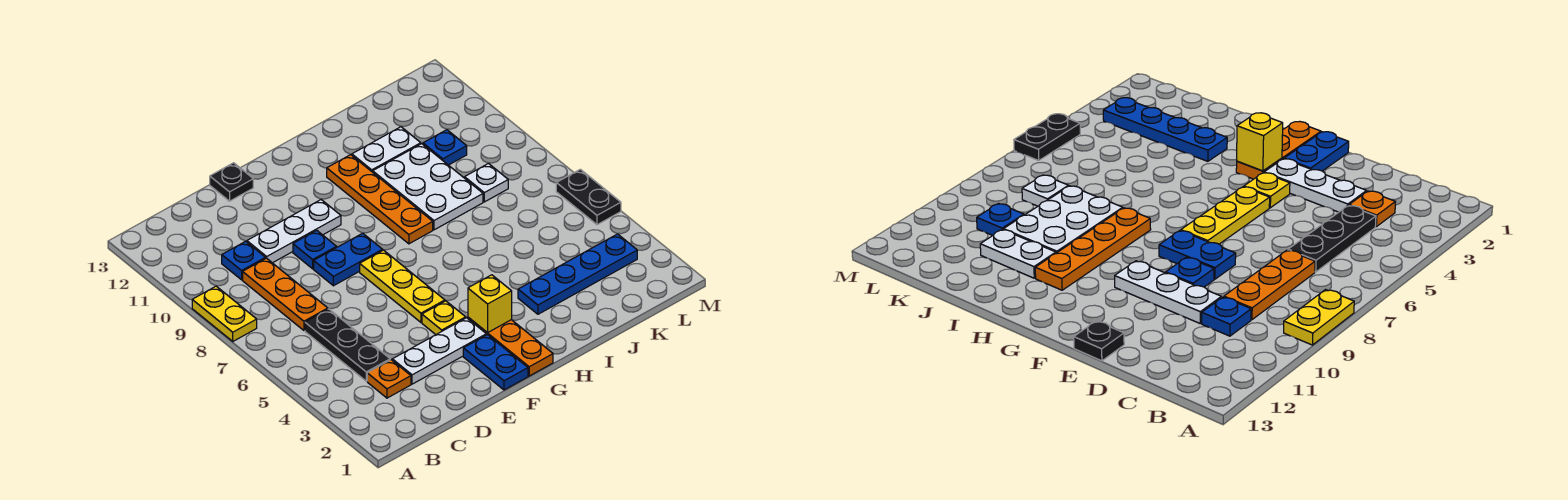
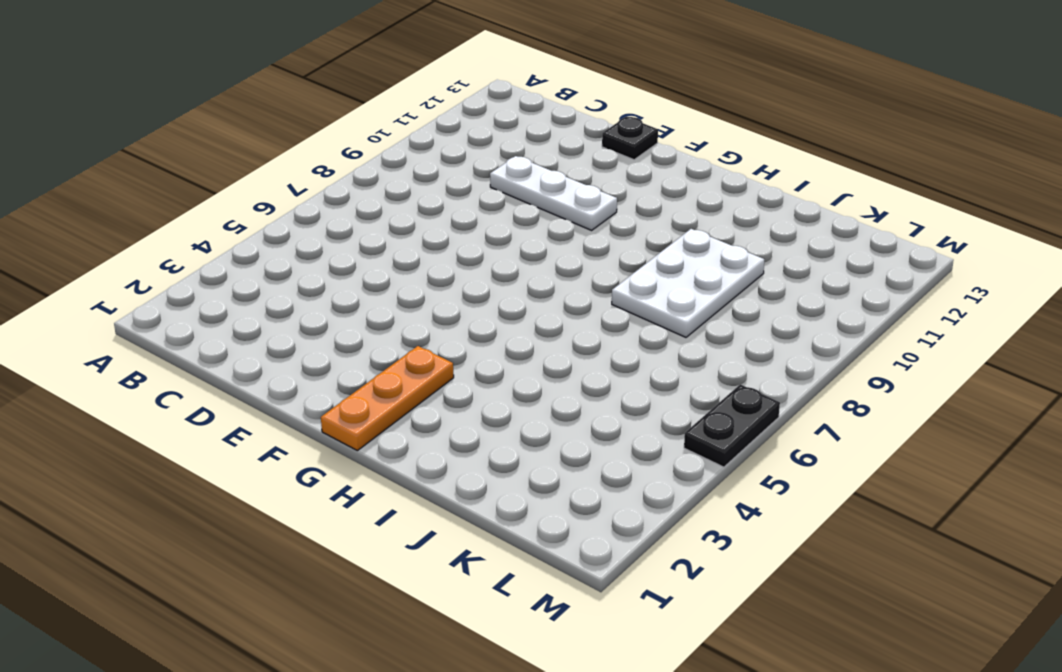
none -> yellow plate A8:A9 level 1
none -> orange plate C3 level 1
none -> black plate C4:C6 level 1

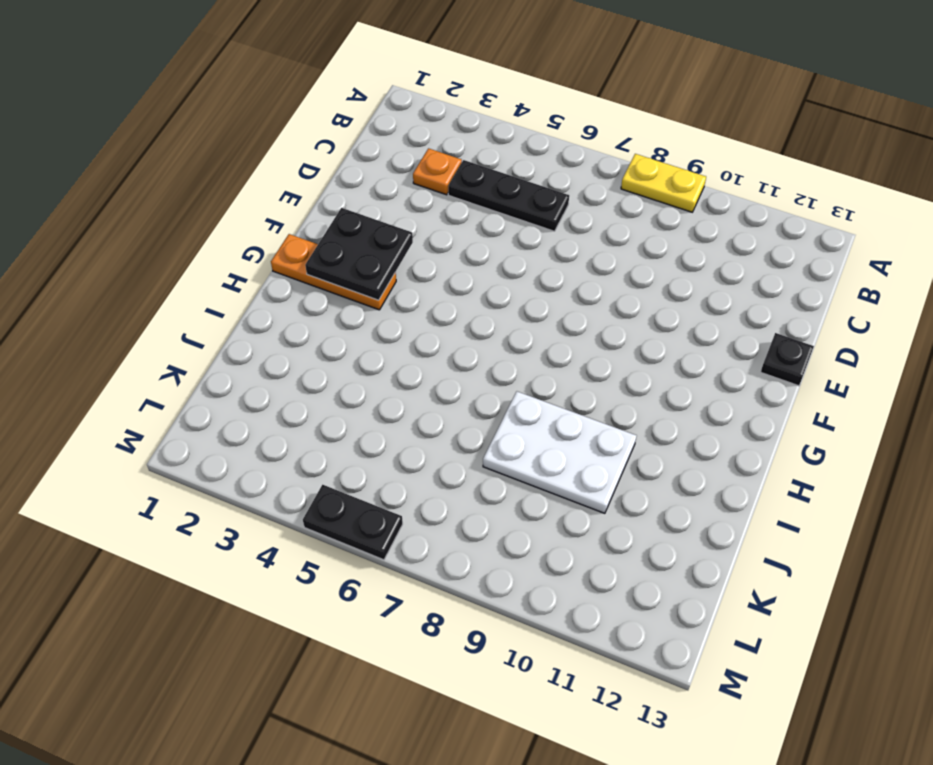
black plate F2:G3 level 2 -> yellow brick G3 level 2
none -> orange plate C7:C9 level 1
none -> blue plate C10 level 1
none -> white plate D3:F3 level 1

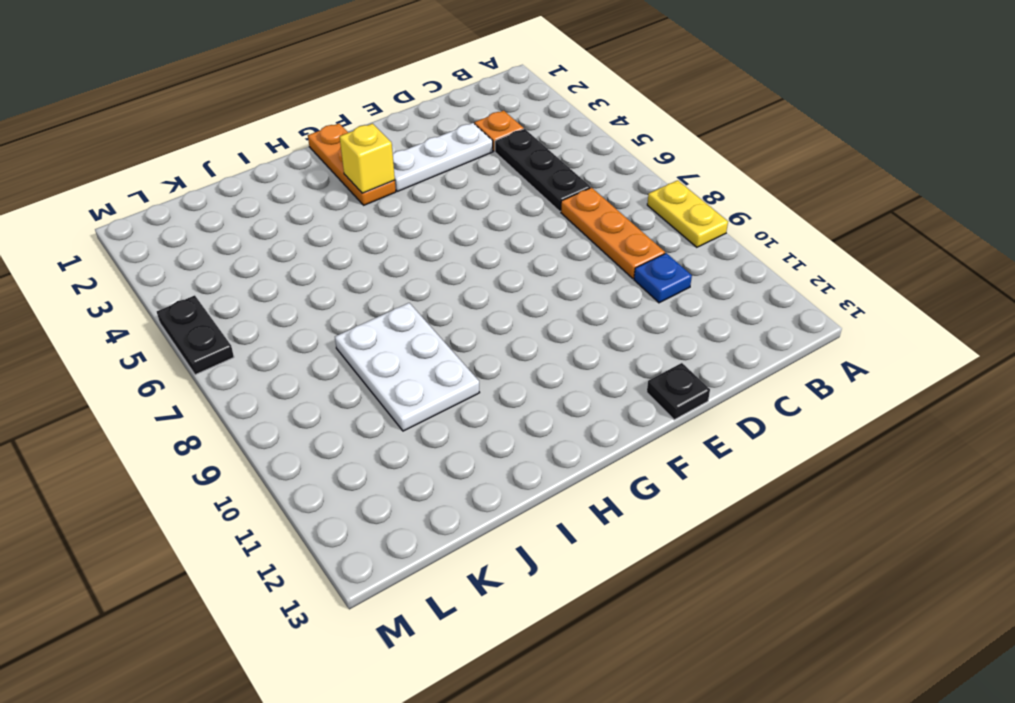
none -> white plate D10:F10 level 1
none -> blue plate E8:F8 level 1
none -> blue plate E9 level 1

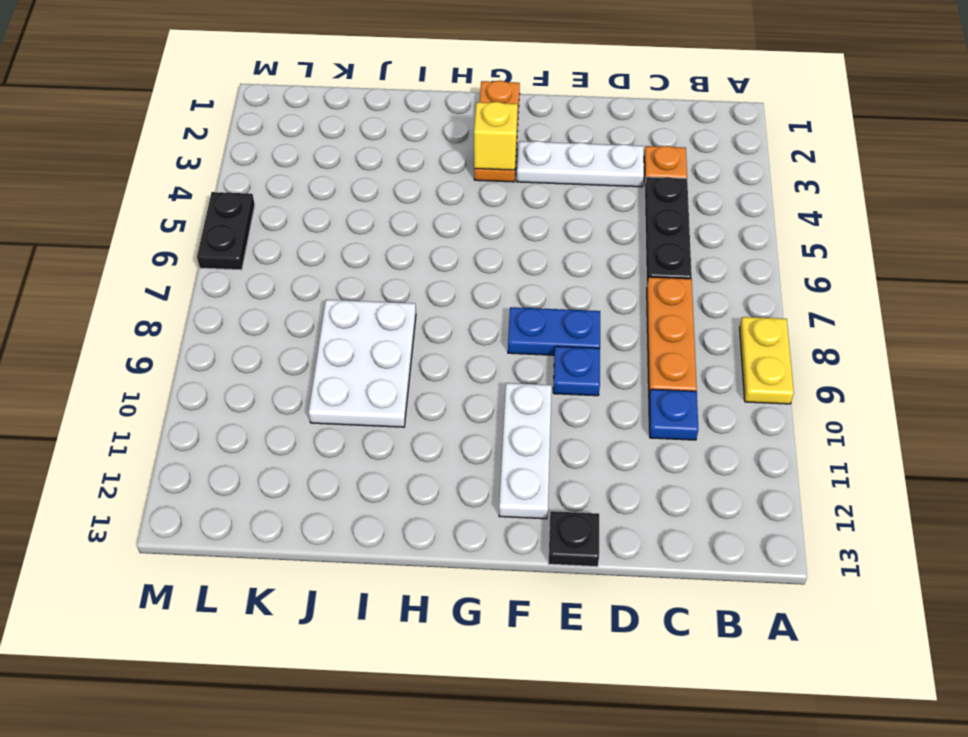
white plate F10:F12 level 1 -> white plate D10:F10 level 1
none -> blue plate F1:F2 level 1
none -> yellow plate F4 level 1
none -> yellow plate F5:F7 level 1

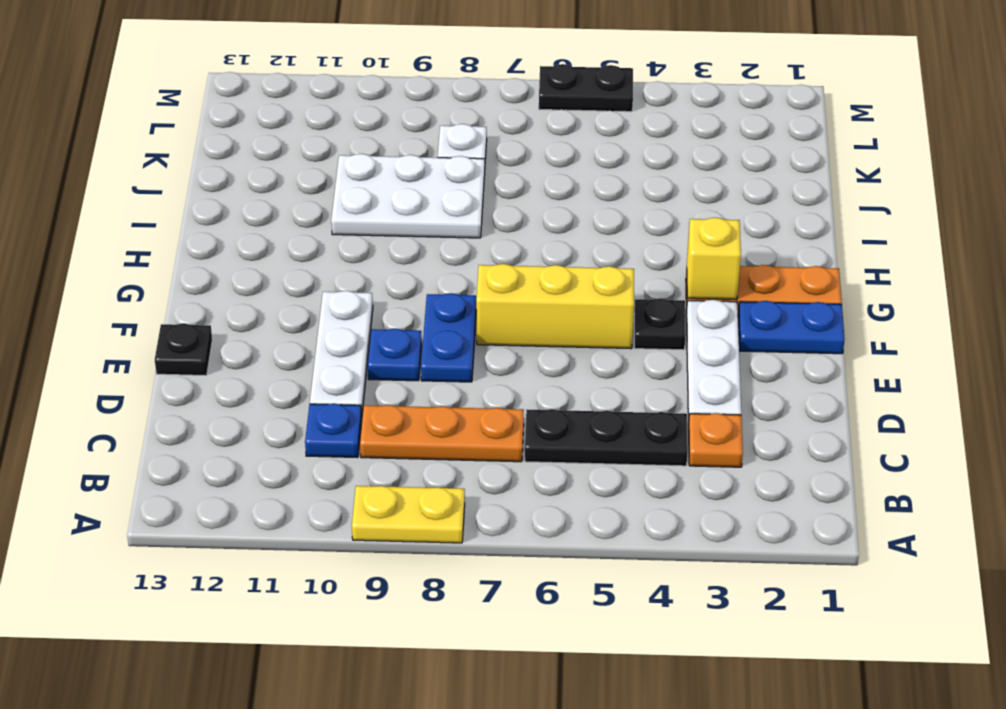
black plate F4 level 1 -> yellow plate F4 level 1
yellow brick F5:F7 level 1 -> yellow plate F5:F7 level 1
none -> orange plate H8:H11 level 1
none -> blue plate I3:L3 level 1
none -> white plate I11:J11 level 1

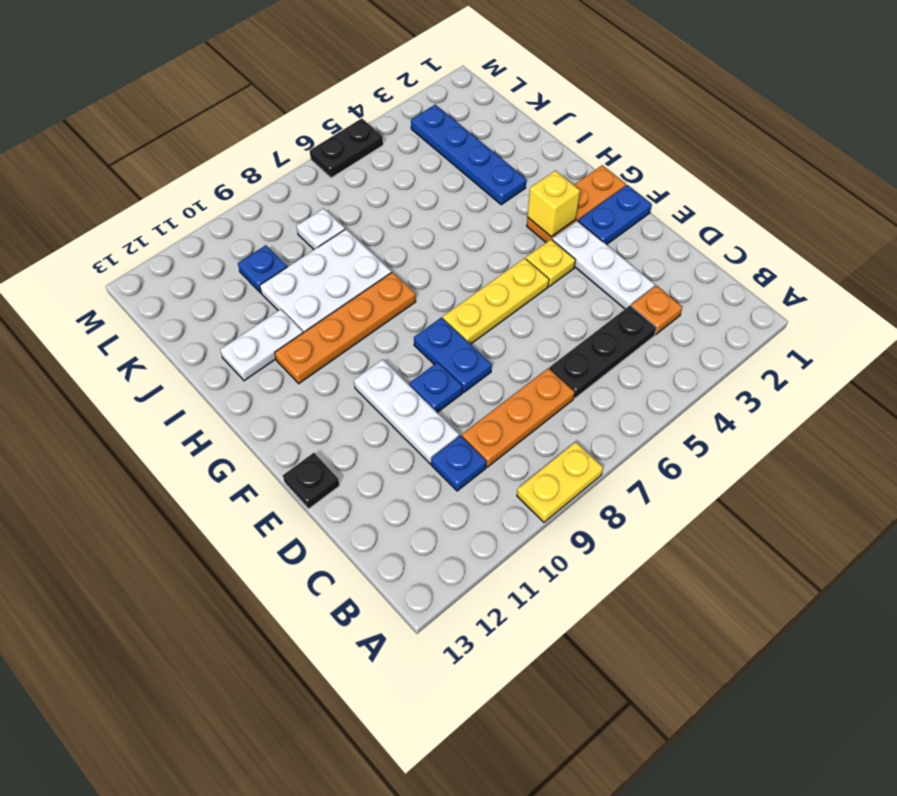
white plate I11:I12 level 1 -> white plate I11:J11 level 1

